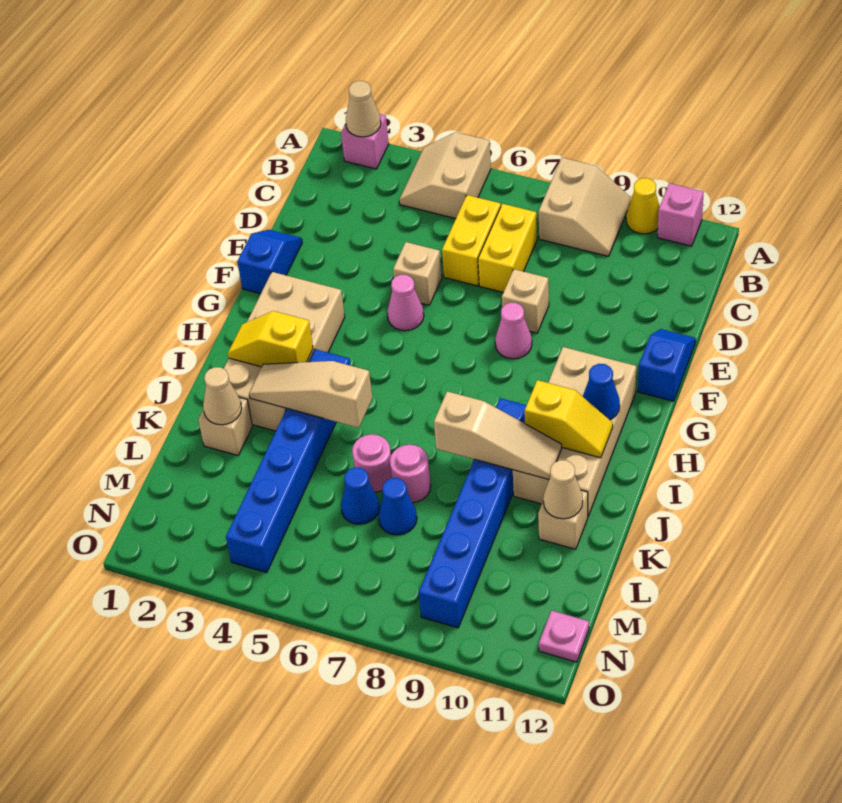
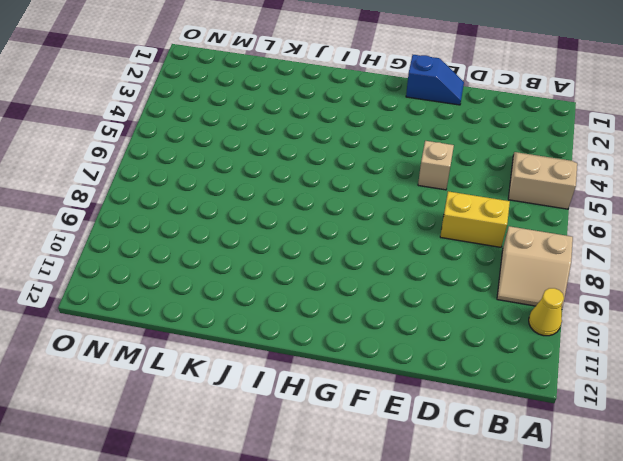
none -> pink brick A2 level 1
none -> pink brick A11 level 1
none -> yellow brick C6:D6 level 1
none -> tan brick E8 level 1

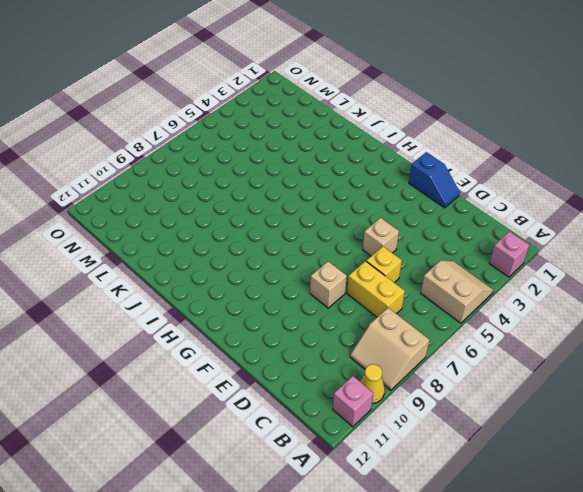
yellow brick D6 level 1 -> yellow brick C6:D6 level 1
none -> blue slope E12:F12 level 1 top F
none -> pink cone F5 level 1
none -> pink cone F8 level 1
none -> tan brick G2:J3 level 1

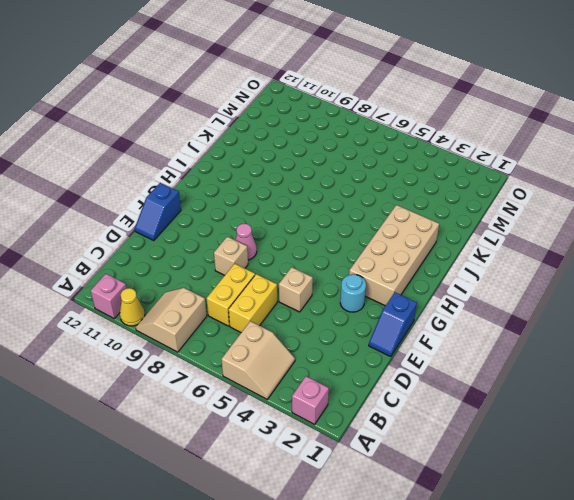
cyan round brick F3 level 1 -> none
none -> pink cone F5 level 1
none -> tan brick G10:J11 level 1
none -> blue brick I4:N4 level 1
none -> blue brick I9:N9 level 1

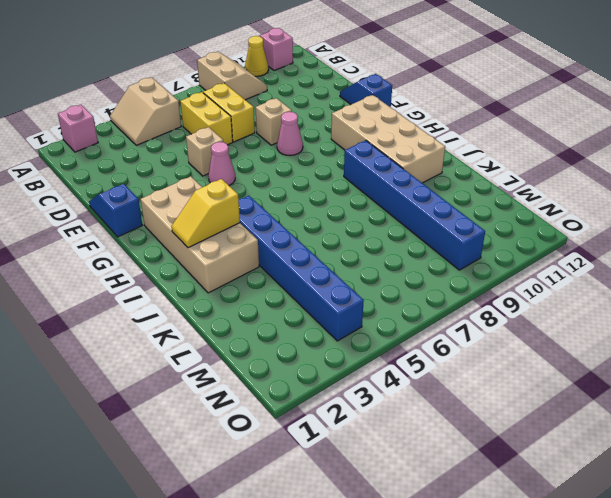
none -> tan brick K2 level 1
none -> pink round brick K6 level 1
none -> pink round brick K7 level 1
none -> tan brick K11 level 1

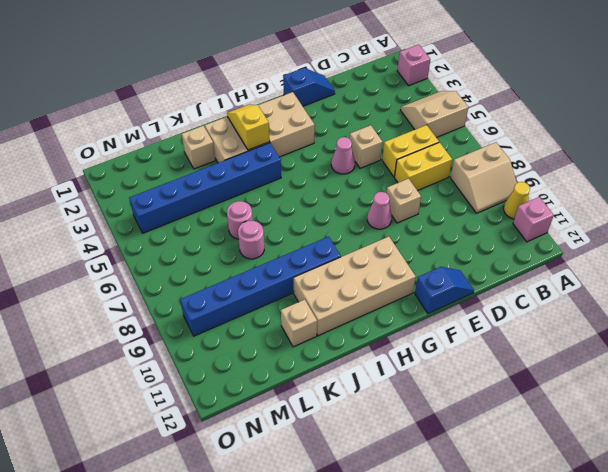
none -> blue cone L6 level 1
none -> blue cone L7 level 1
none -> pink plate N12 level 1
none -> tan cone A2 level 2

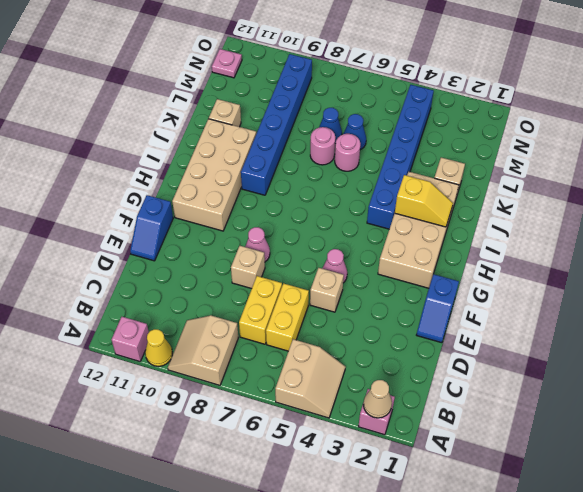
none -> blue cone H11 level 2
none -> yellow slope I10:I11 level 2 top 10
none -> tan slope J3:J5 level 2 top 5
none -> tan slope J8:J10 level 2 top 8

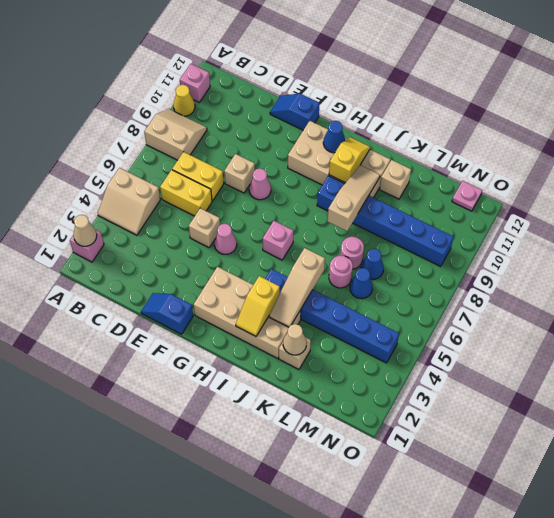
pink brick H6 level 1 -> none
none -> tan cone K11 level 2

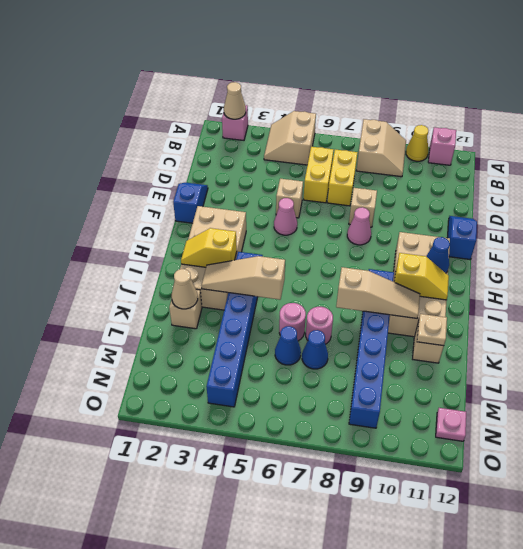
tan plate K11 level 2 -> tan cone K11 level 2

